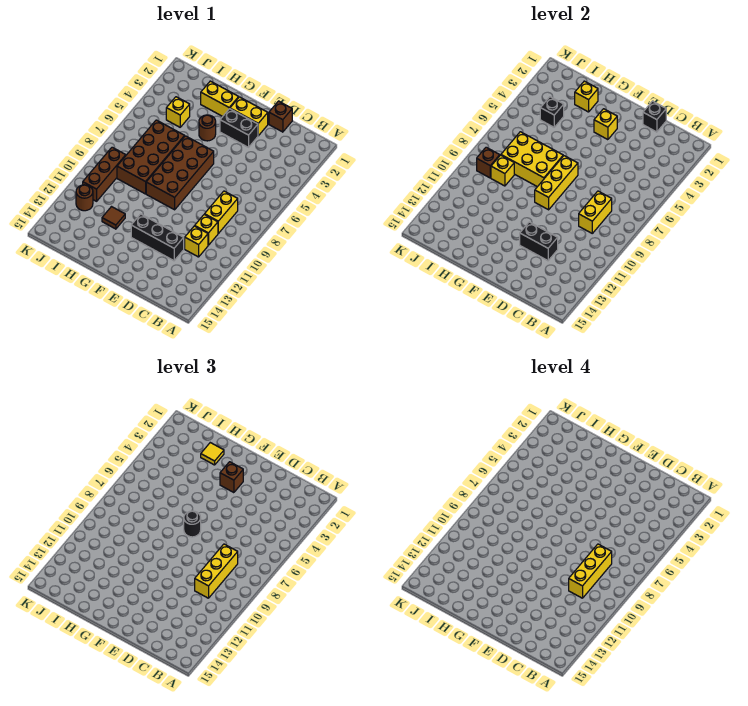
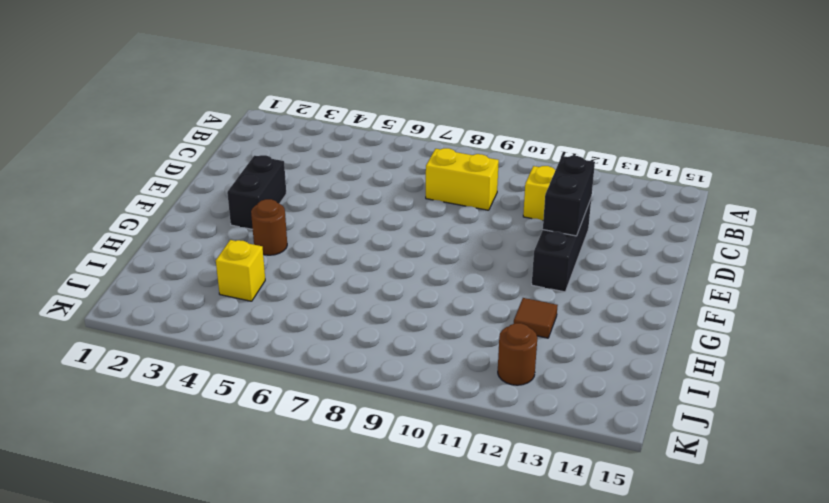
none -> yellow brick C10 level 1
none -> brown brick D1 level 1
none -> yellow brick E2:F2 level 1
none -> brown brick F6:G9 level 1

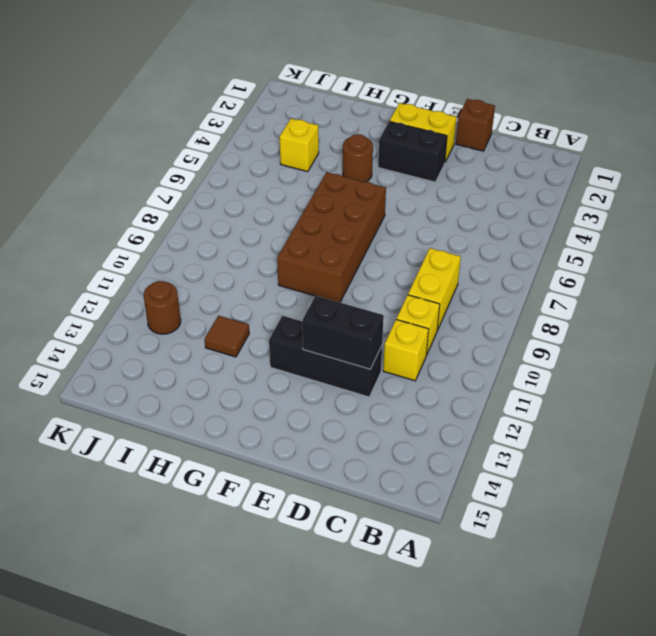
none -> yellow brick G2:H2 level 1
none -> brown brick H6:I9 level 1
none -> brown brick J9:J11 level 1
none -> yellow brick C8:C9 level 2

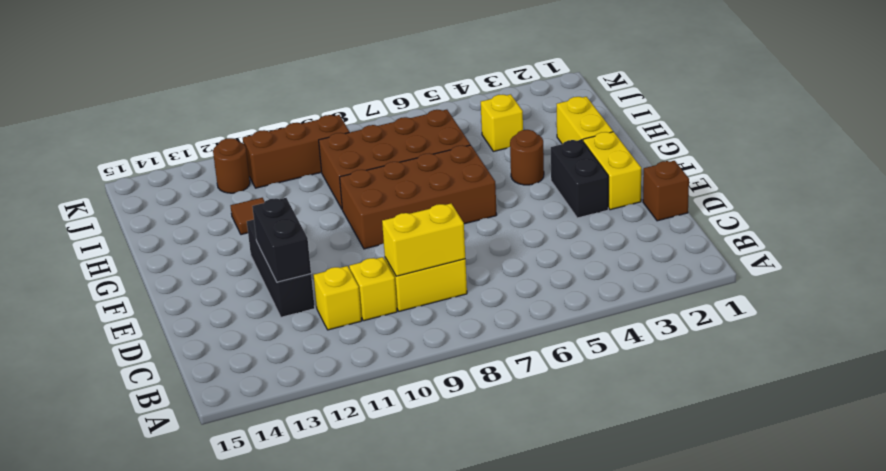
none -> black brick D1 level 2
none -> yellow brick F3 level 2
none -> yellow brick F7:F9 level 2
none -> yellow brick G7:I8 level 2

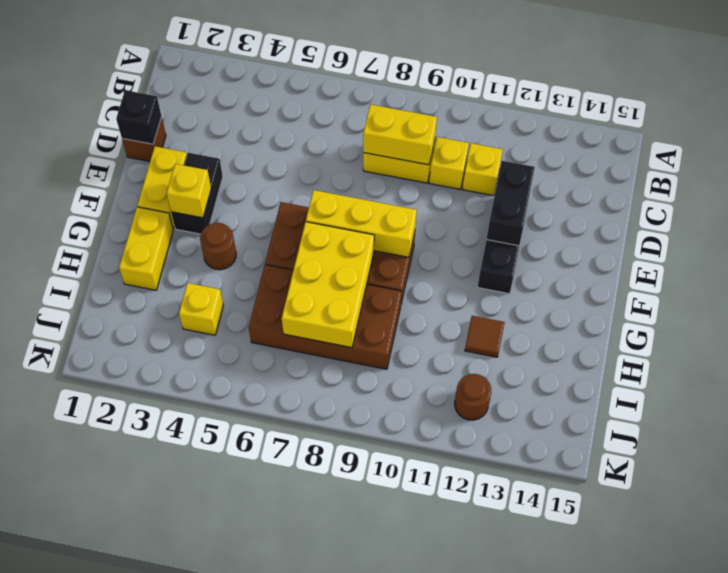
none -> brown brick J9:J11 level 1
none -> yellow brick H2 level 2
none -> black brick I4 level 2
none -> yellow brick I9 level 2

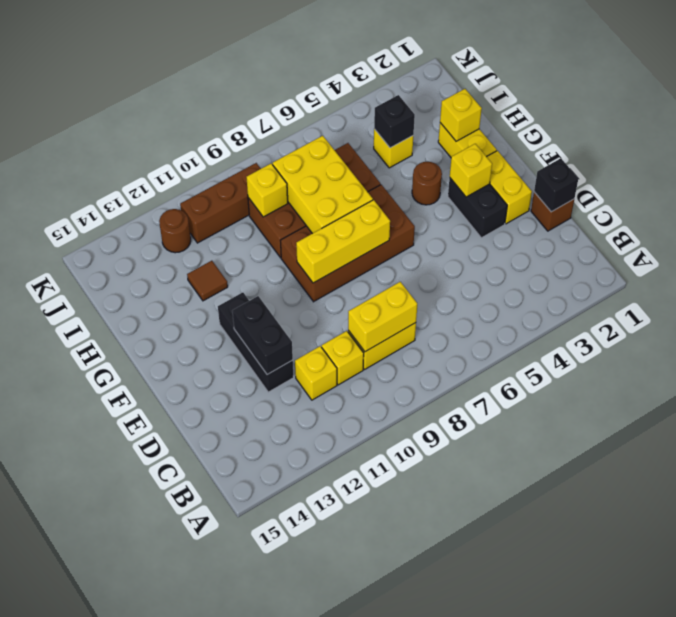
none -> brown brick J9 level 2
none -> yellow brick C8:C10 level 3
none -> brown brick F3 level 3
none -> black round brick F7 level 3

